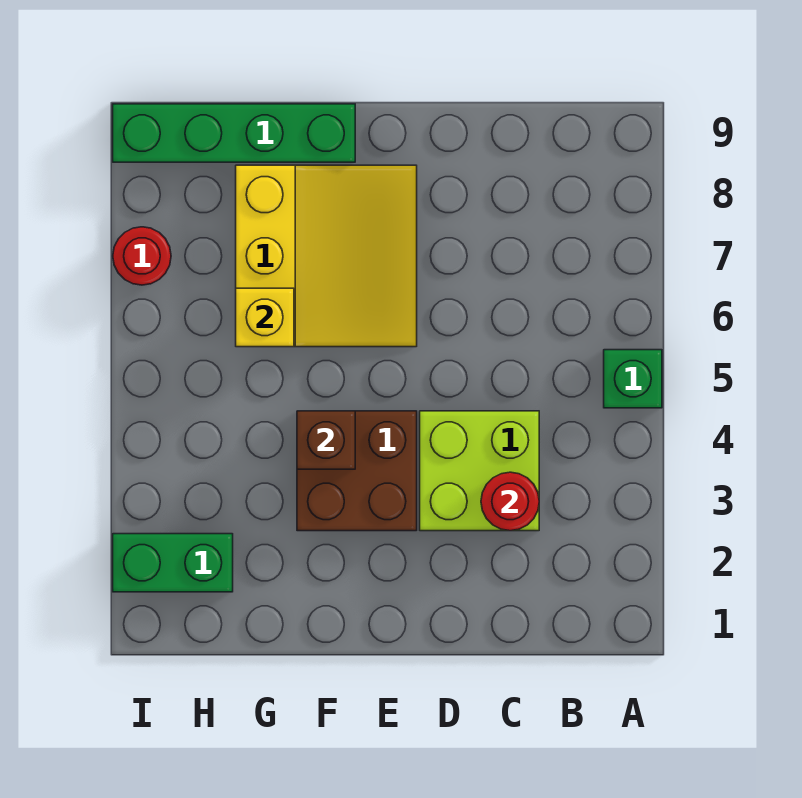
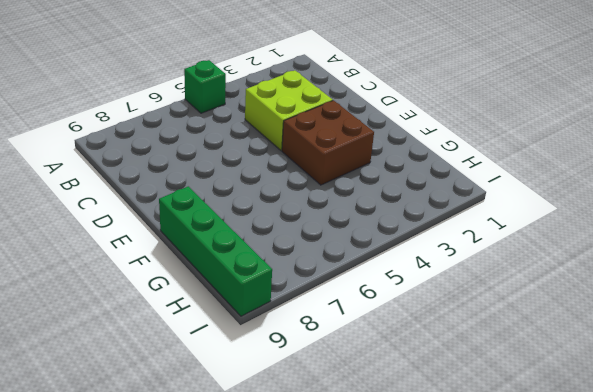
none -> yellow slope E6:G8 level 1 top G
none -> green brick H2:I2 level 1

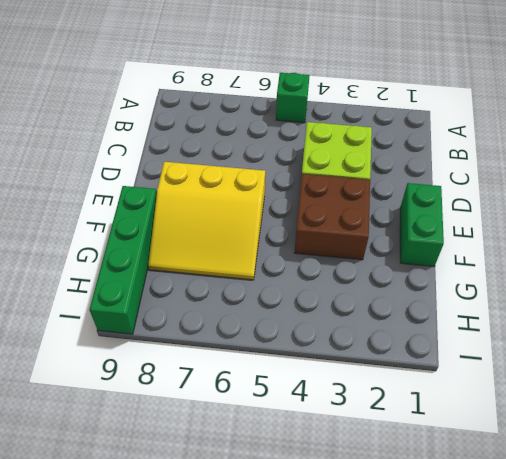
green brick E1:F1 level 1 -> green brick H2:I2 level 1
yellow slope E6:G8 level 1 top E -> yellow slope E6:G8 level 1 top G
none -> red round brick I7 level 1
none -> red round brick C3 level 2

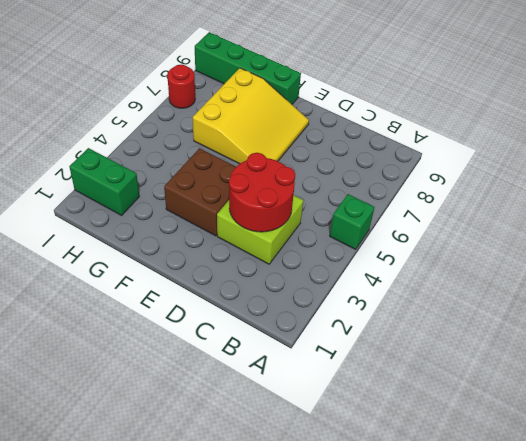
red round brick C3:D4 level 2 -> red round brick C3 level 2
none -> brown brick F4 level 2
none -> yellow brick G6 level 2

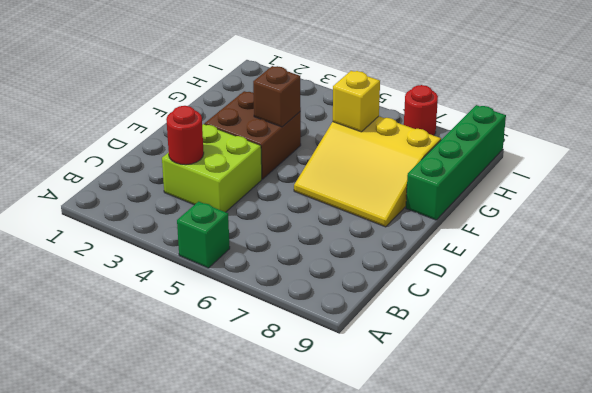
none -> green brick H2:I2 level 1

